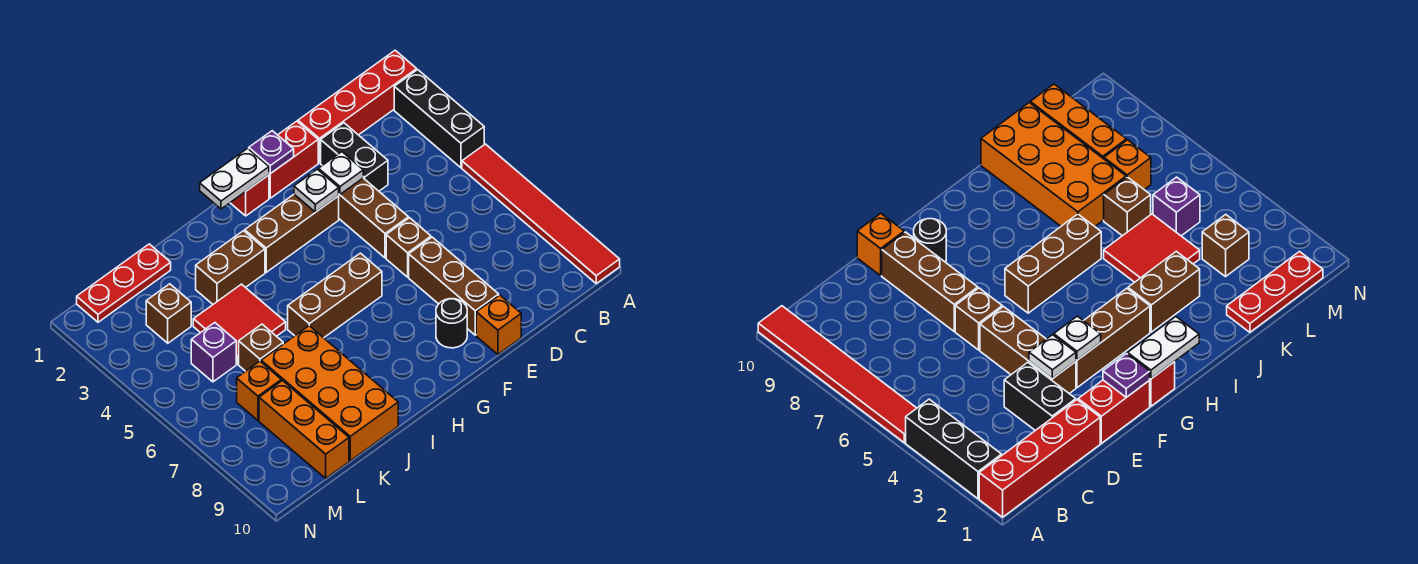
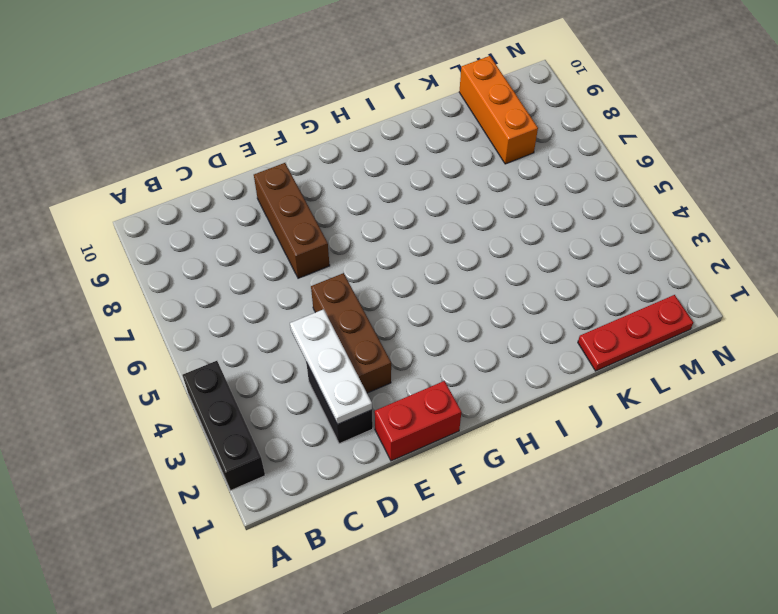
white plate D2:D4 level 2 -> none
none -> red brick A1:D1 level 1
none -> red tile A5:A10 level 1
none -> brown brick E6 level 1

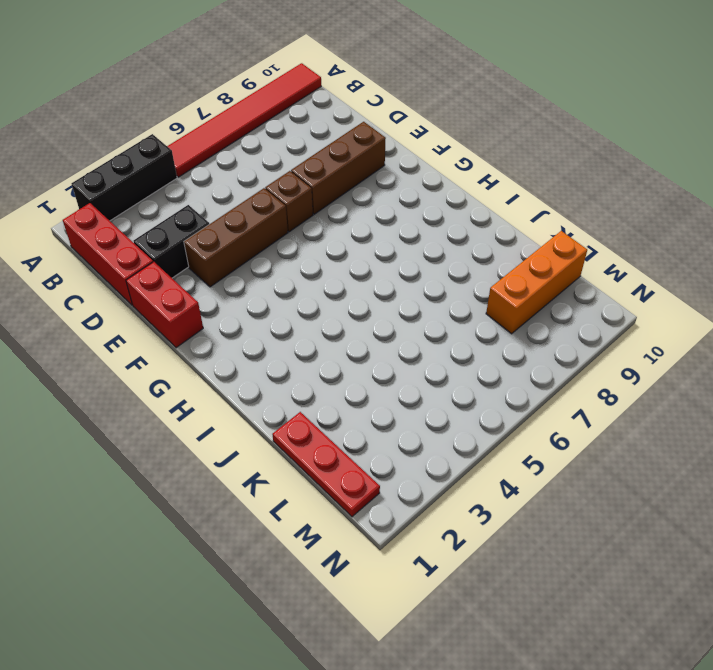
red brick B1:D1 level 1 -> red brick A1:D1 level 1
none -> orange brick E10 level 1
none -> brown brick F3:H3 level 1
none -> black round brick F9 level 1

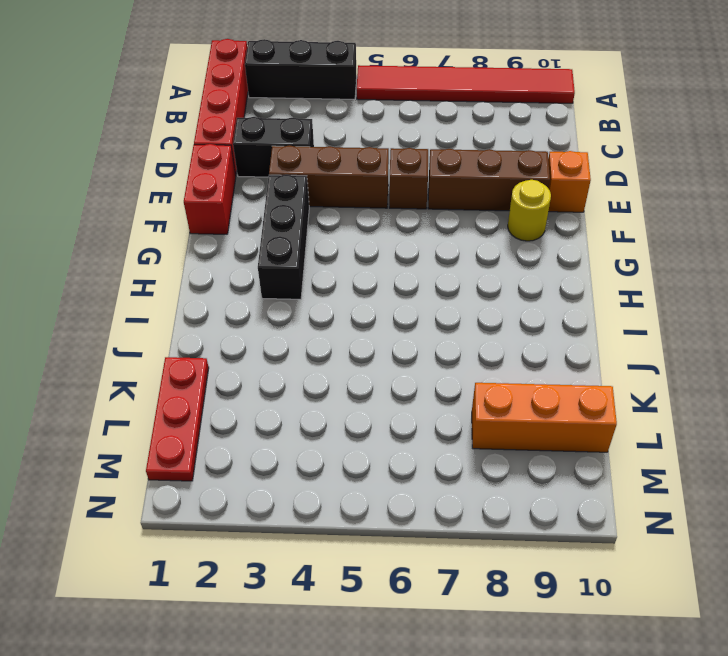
black brick F3:H3 level 1 -> brown brick F3:H3 level 1
yellow round brick F9 level 1 -> black round brick F9 level 1
none -> red brick G1 level 1
none -> brown brick G6:I6 level 1
none -> brown brick I3:J3 level 1

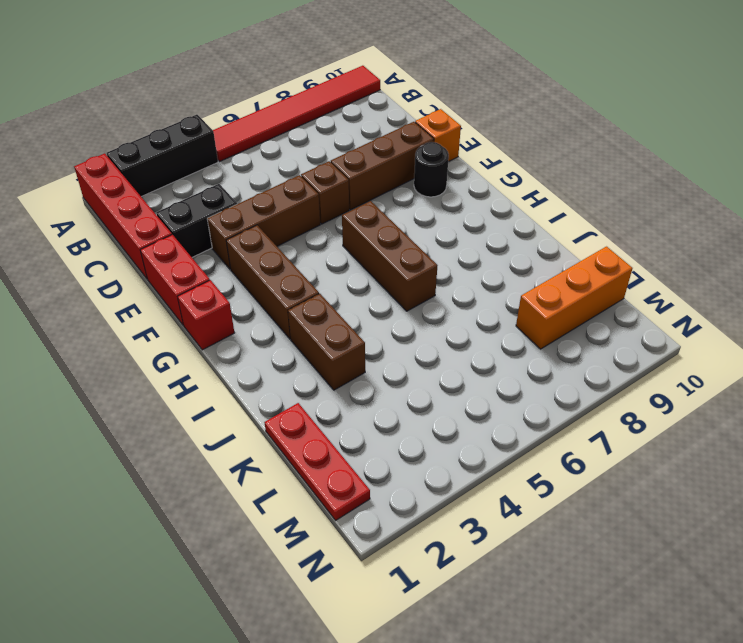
none -> red tile J4:K5 level 1
none -> orange brick J7:K10 level 1
none -> brown brick K6 level 1

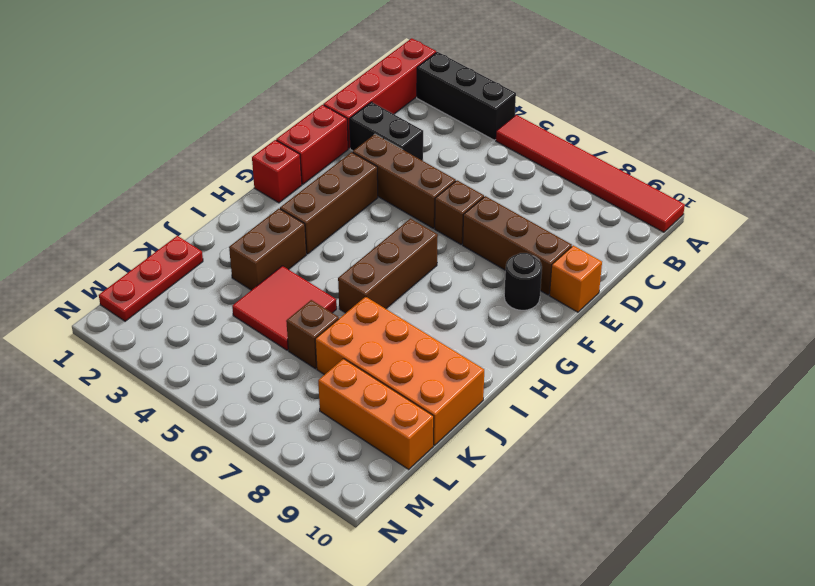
none -> brown brick L3 level 1
none -> purple brick L5 level 1
none -> orange brick L7 level 1

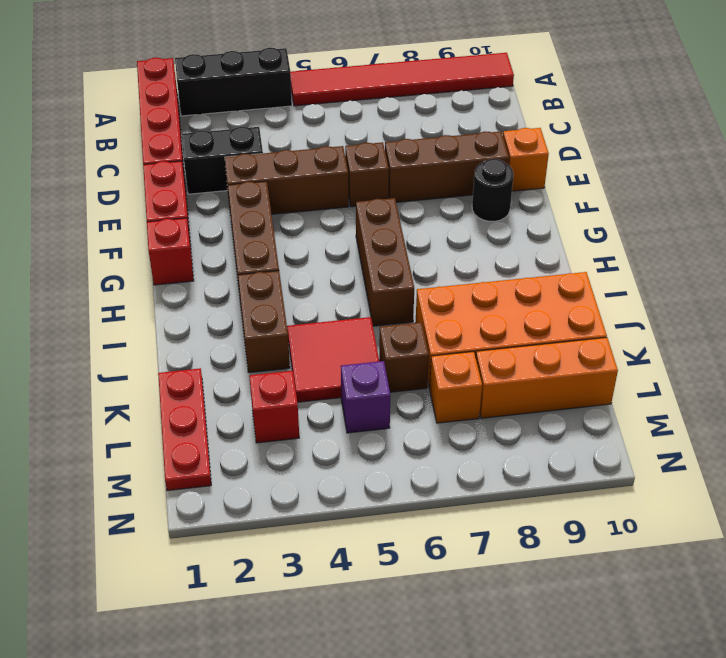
red brick L3 level 1 -> brown brick L3 level 1
none -> white plate E3 level 2
none -> purple plate F1 level 2
none -> white plate F3 level 2

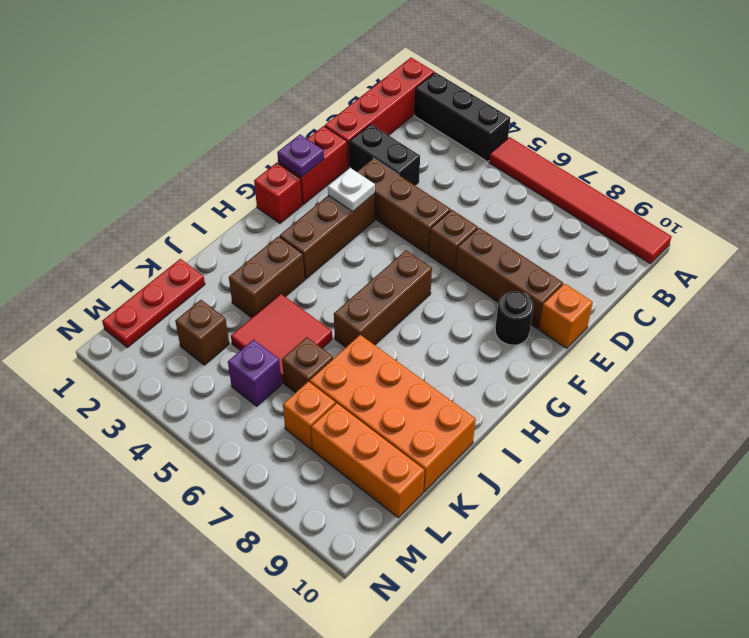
none -> white plate E3 level 2
none -> white plate G1:H1 level 2

